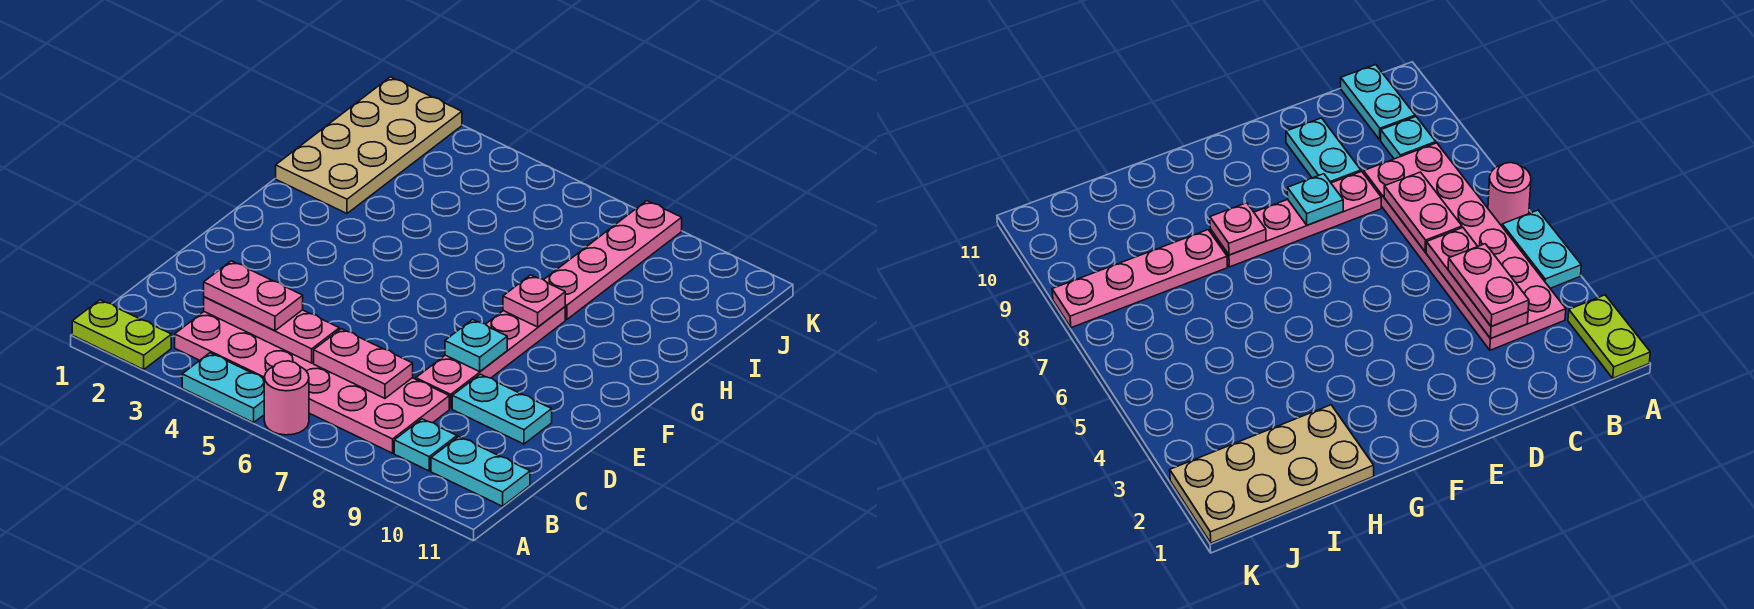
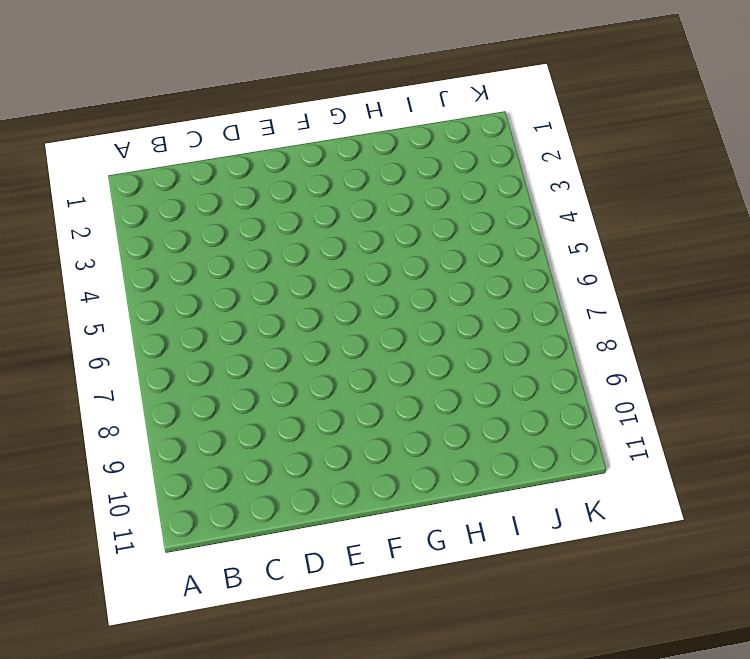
none -> lime plate A1:A2 level 1
none -> cyan plate A4:A5 level 1
none -> pink round brick A6 level 1

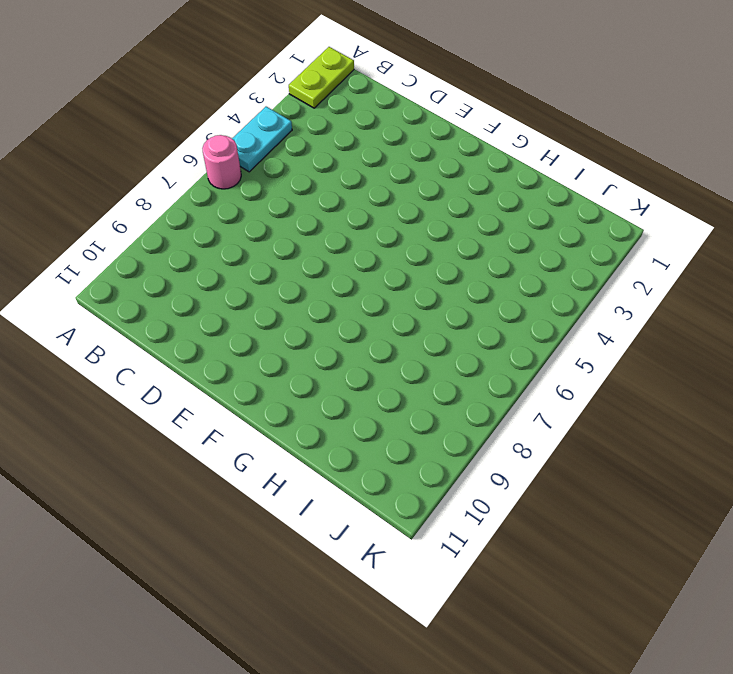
none -> pink plate B3:C8 level 1
none -> cyan plate B9 level 1
none -> cyan plate B10:B11 level 1

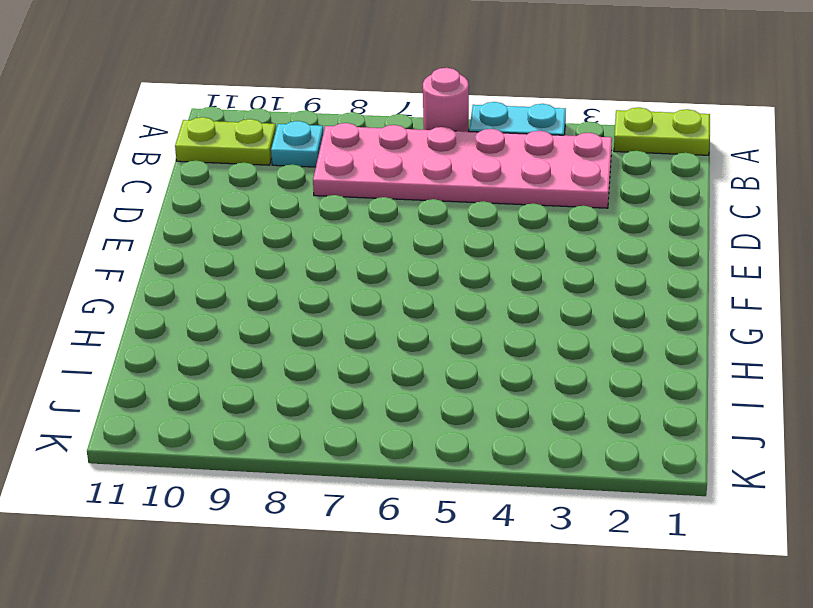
lime plate B10:B11 level 1 -> cyan plate B10:B11 level 1
none -> pink plate D8:G8 level 1
none -> cyan plate D9:D10 level 1
none -> tan plate H1:K2 level 1

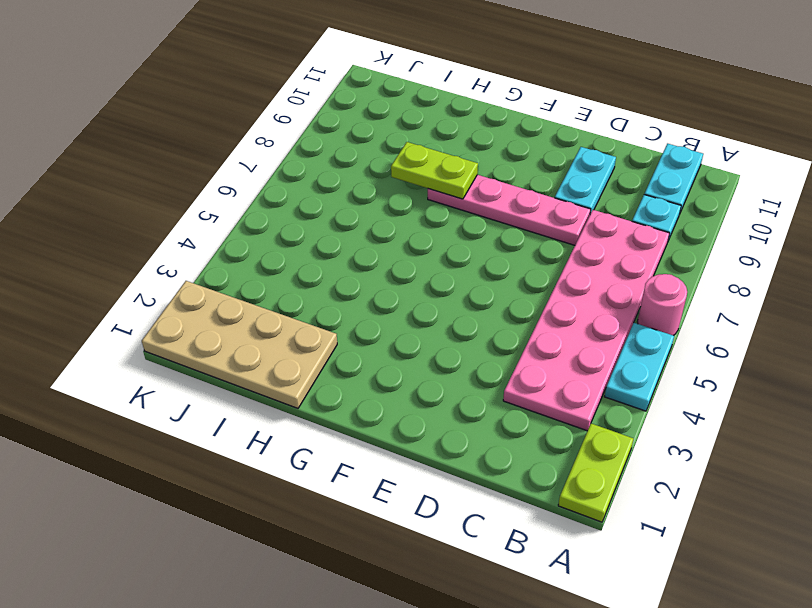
lime plate G8:H8 level 2 -> pink plate G8 level 2
none -> pink plate H8:K8 level 1
none -> pink plate C3:C5 level 2
none -> pink plate C6:C7 level 2

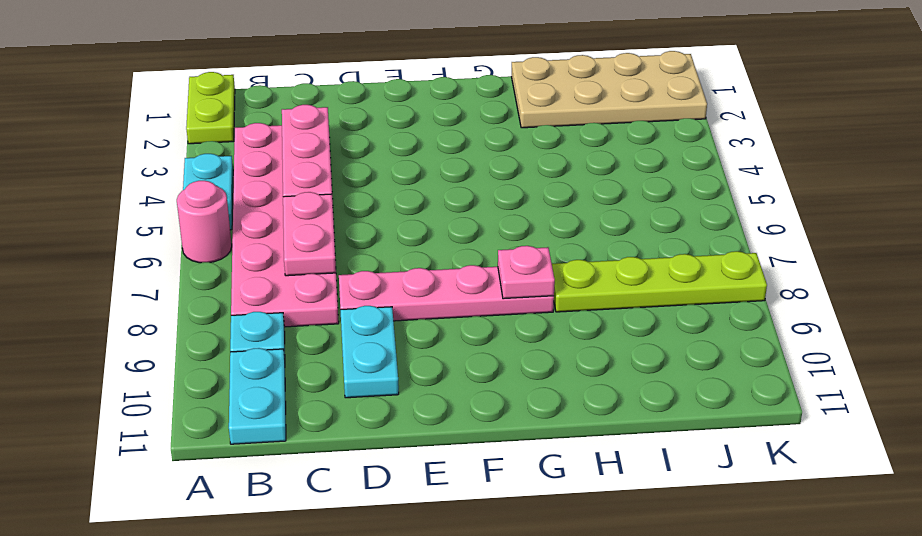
lime plate H8:K8 level 1 -> pink plate H8:K8 level 1
none -> cyan plate E8 level 2
none -> pink plate C3:C4 level 3

